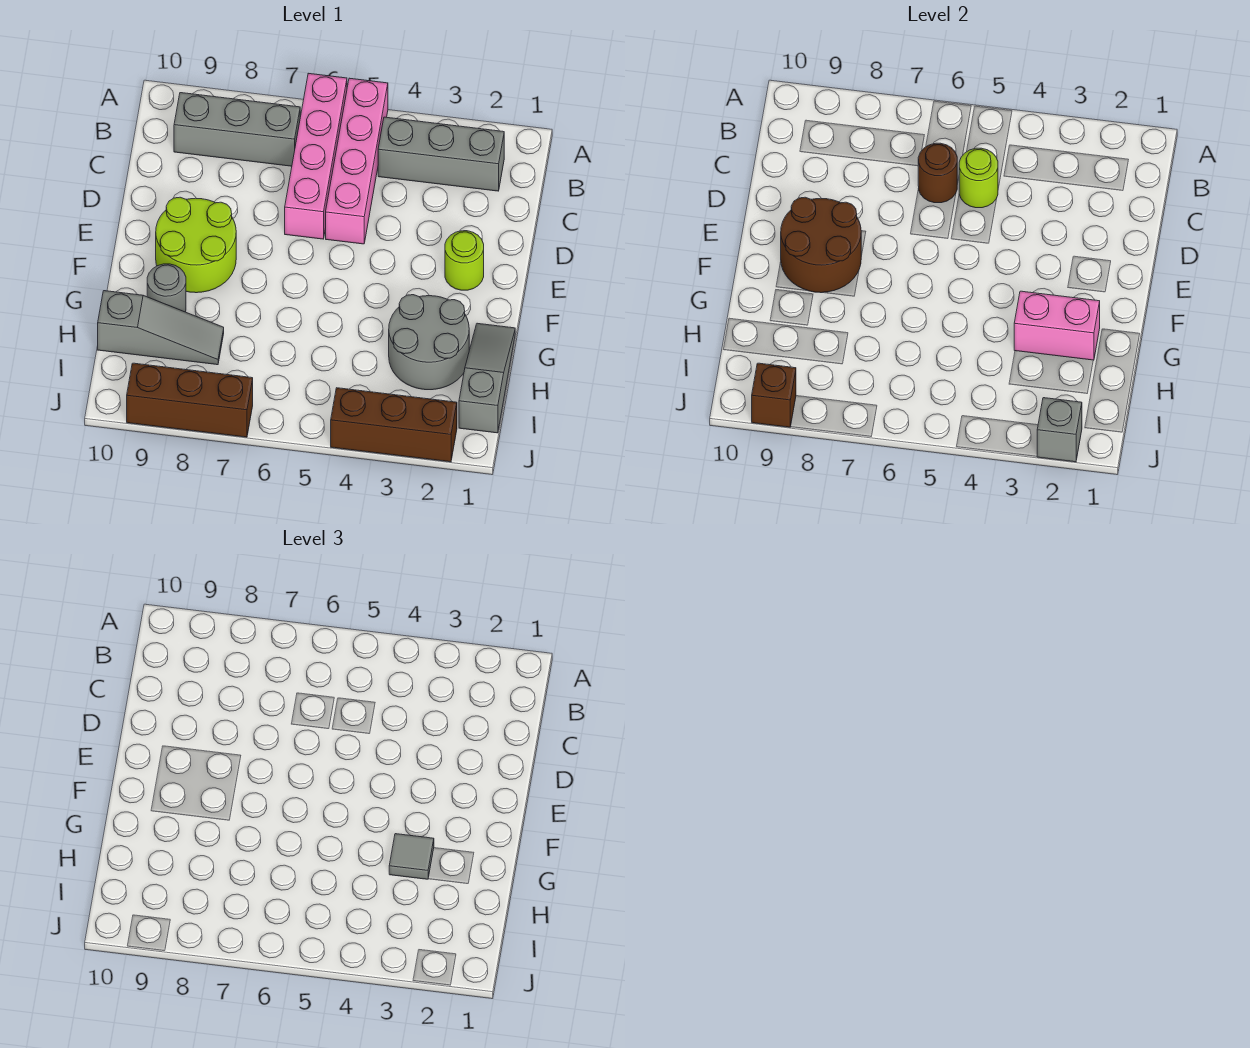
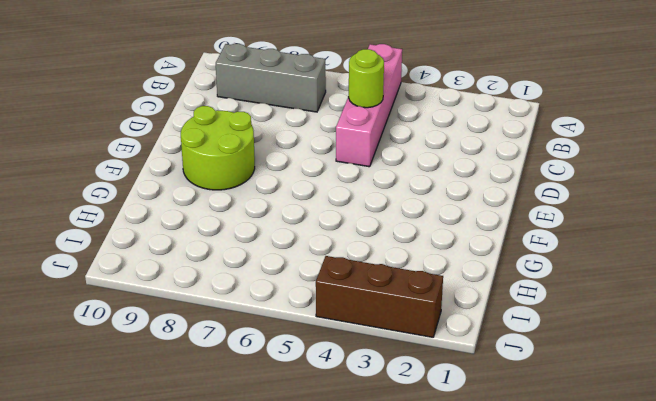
none -> pink brick A6:D6 level 1
none -> grey brick B2:B4 level 1
none -> lime round brick E2 level 1

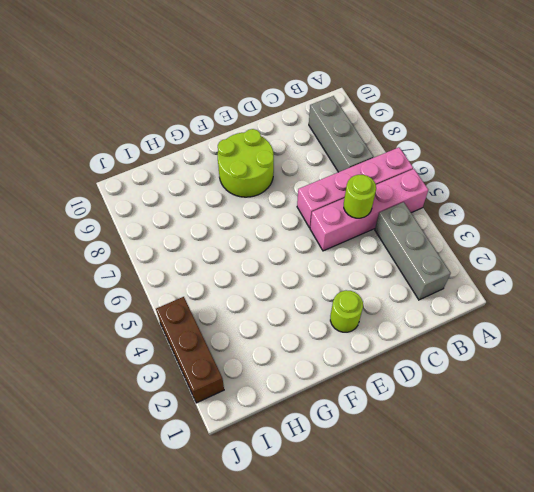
none -> grey slope G1:I1 level 1 top I
none -> grey round brick G2:H3 level 1
none -> grey round brick G9 level 1

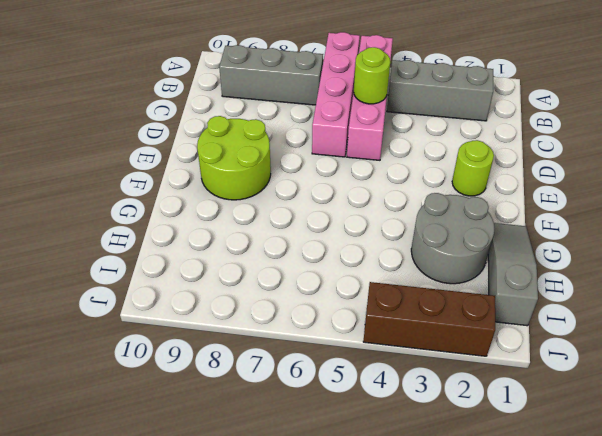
none -> grey round brick G9 level 1
none -> grey slope H8:H10 level 1 top 10
none -> brown brick J7:J9 level 1

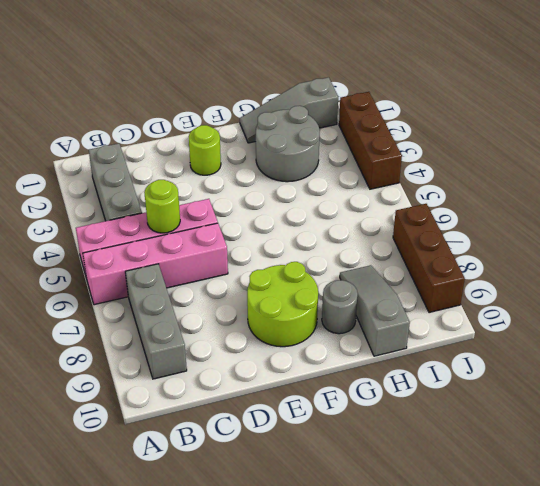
none -> brown round brick C6 level 2
none -> brown round brick E8:F9 level 2
none -> pink brick G2:G3 level 2

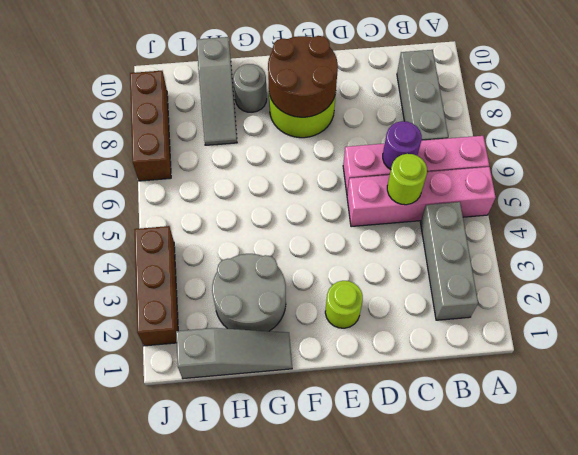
purple round brick C6 level 2 -> brown round brick C6 level 2
none -> pink brick G2:G3 level 2
none -> grey brick J2 level 2
none -> brown brick J9 level 2

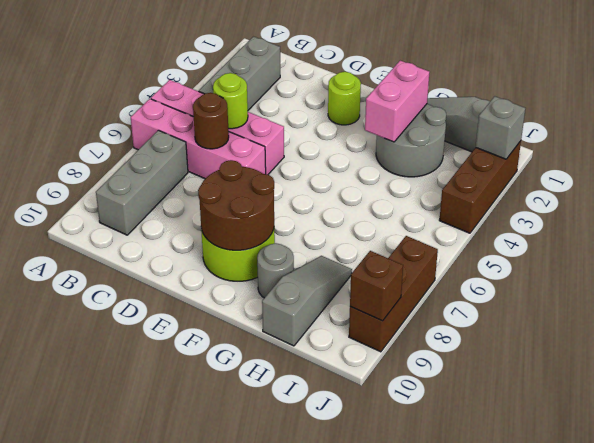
none -> grey tile G3 level 3

